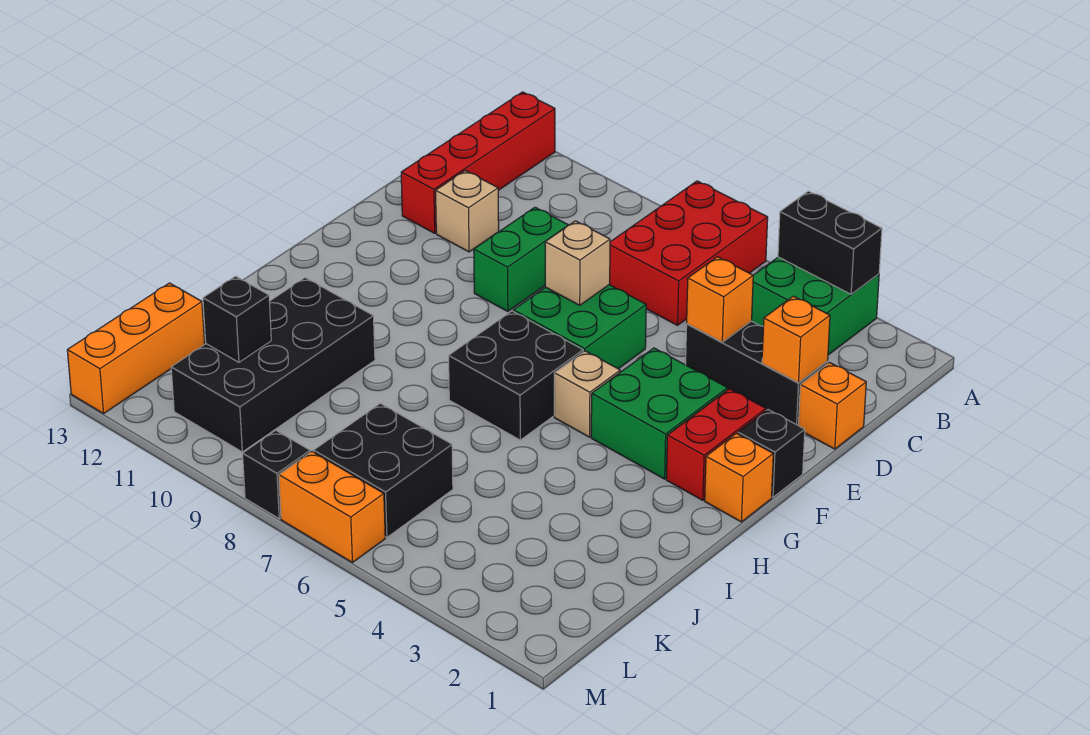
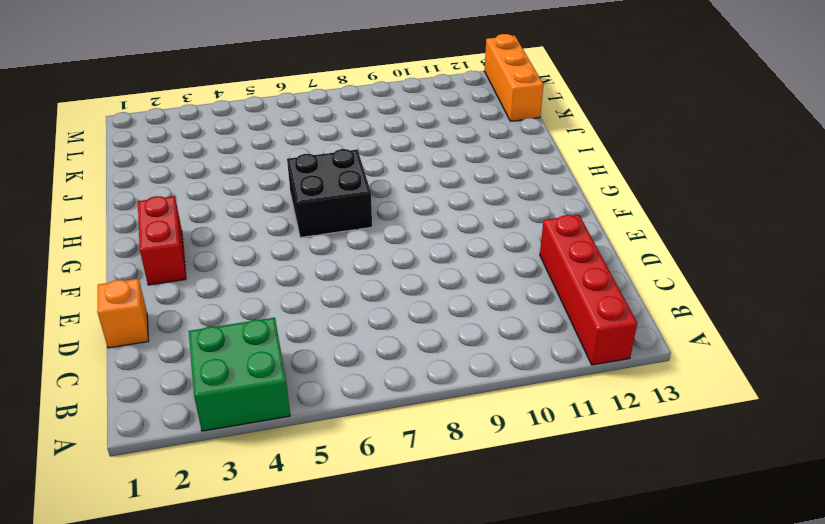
none -> red brick A6:C7 level 1
none -> black brick D2:D4 level 1
none -> green brick D9:E9 level 1

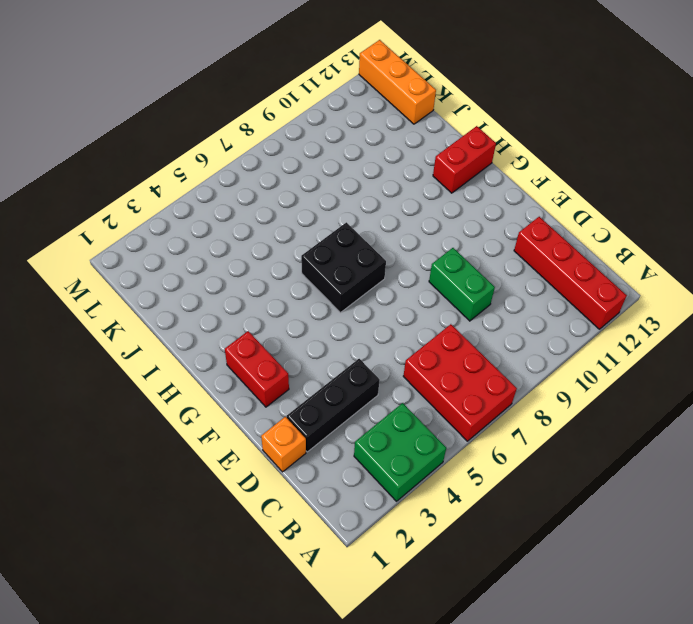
red brick H12:H13 level 1 -> none
none -> tan brick D11 level 1
none -> green brick E6:F7 level 1
none -> black brick F1 level 1

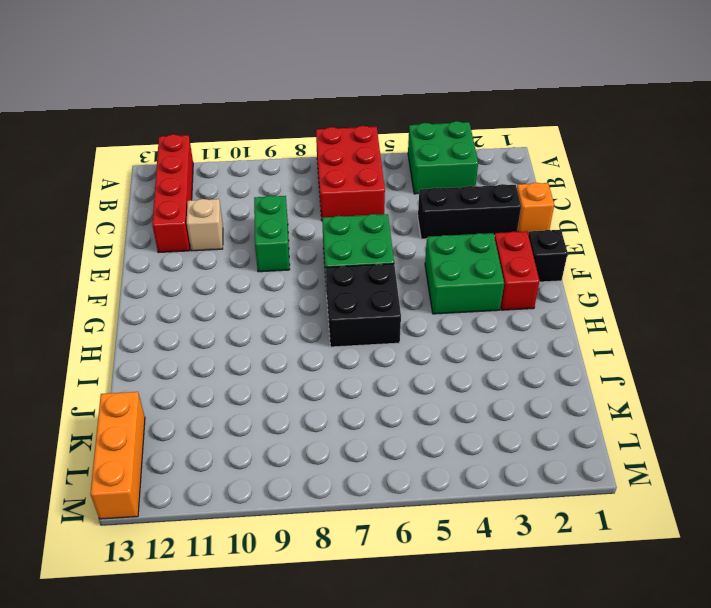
none -> orange brick G1 level 1
none -> tan brick G5 level 1
none -> black brick I10:L11 level 1

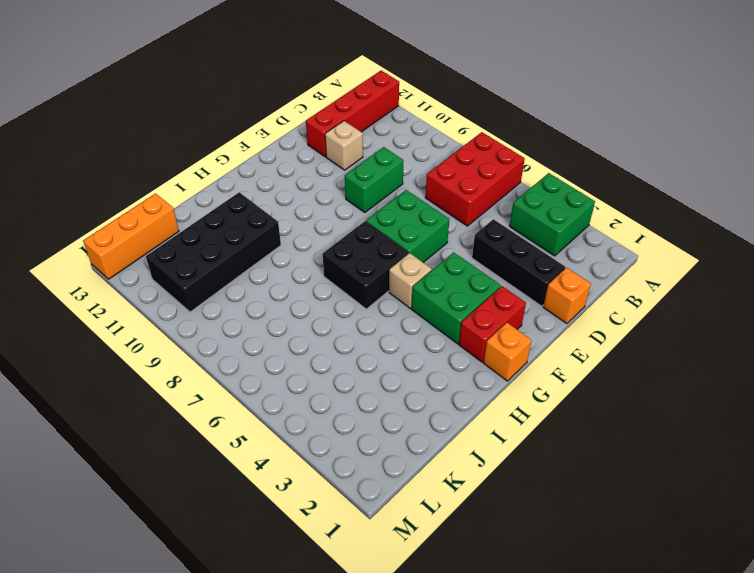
none -> black brick F1 level 1
none -> black brick K6:L7 level 1
none -> orange brick M6:M7 level 1

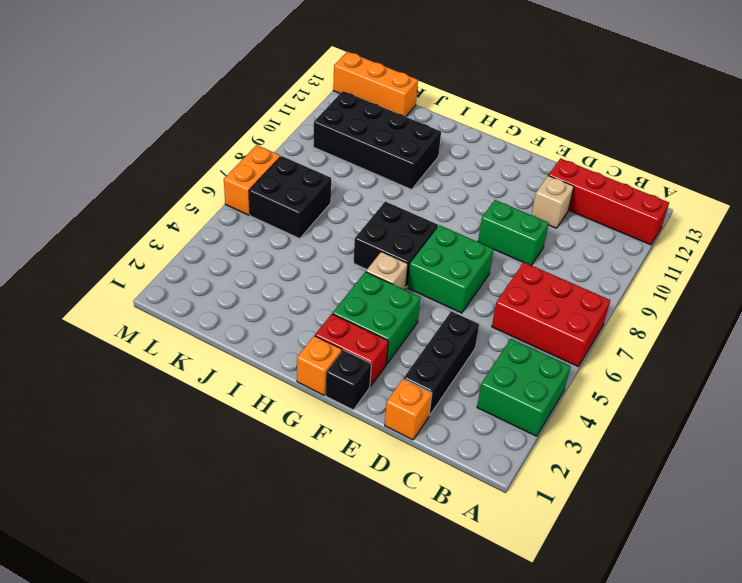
none -> black brick M8 level 1
none -> black brick A3:A4 level 2
none -> orange brick D2 level 2

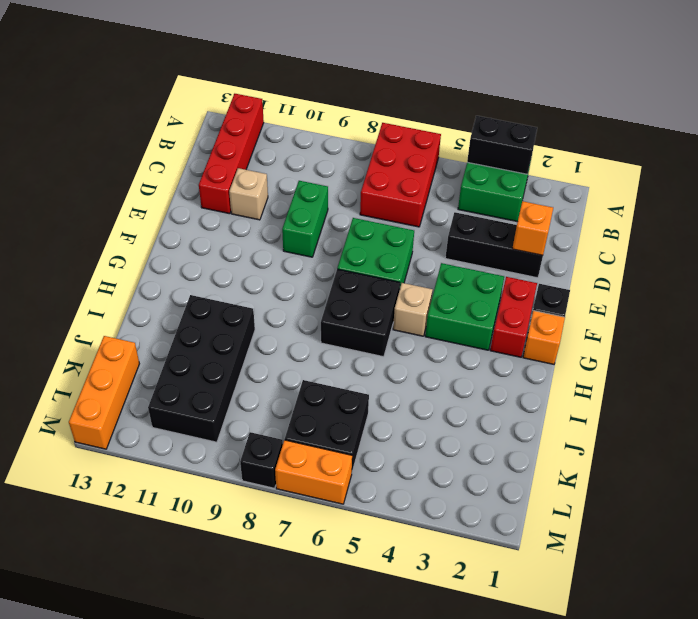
none -> orange brick D1 level 1
none -> orange brick D4 level 2
none -> tan brick E7 level 2

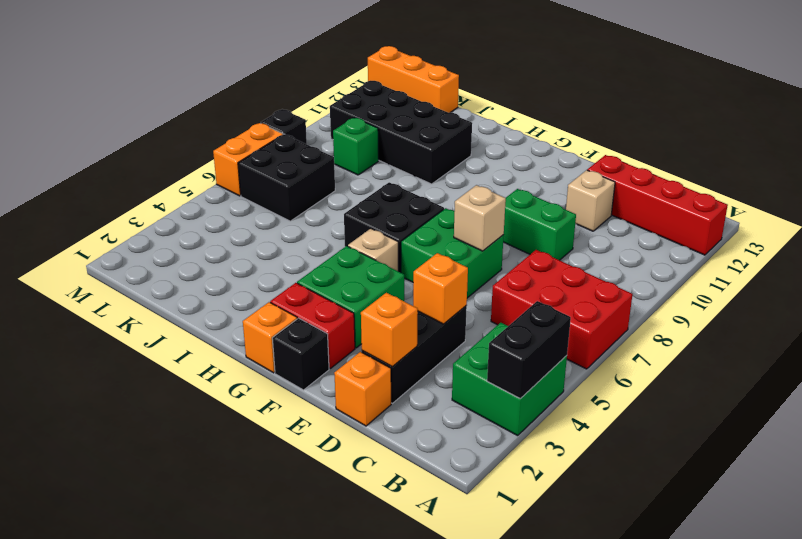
green brick K9 level 1 -> none
none -> black brick K11 level 2

